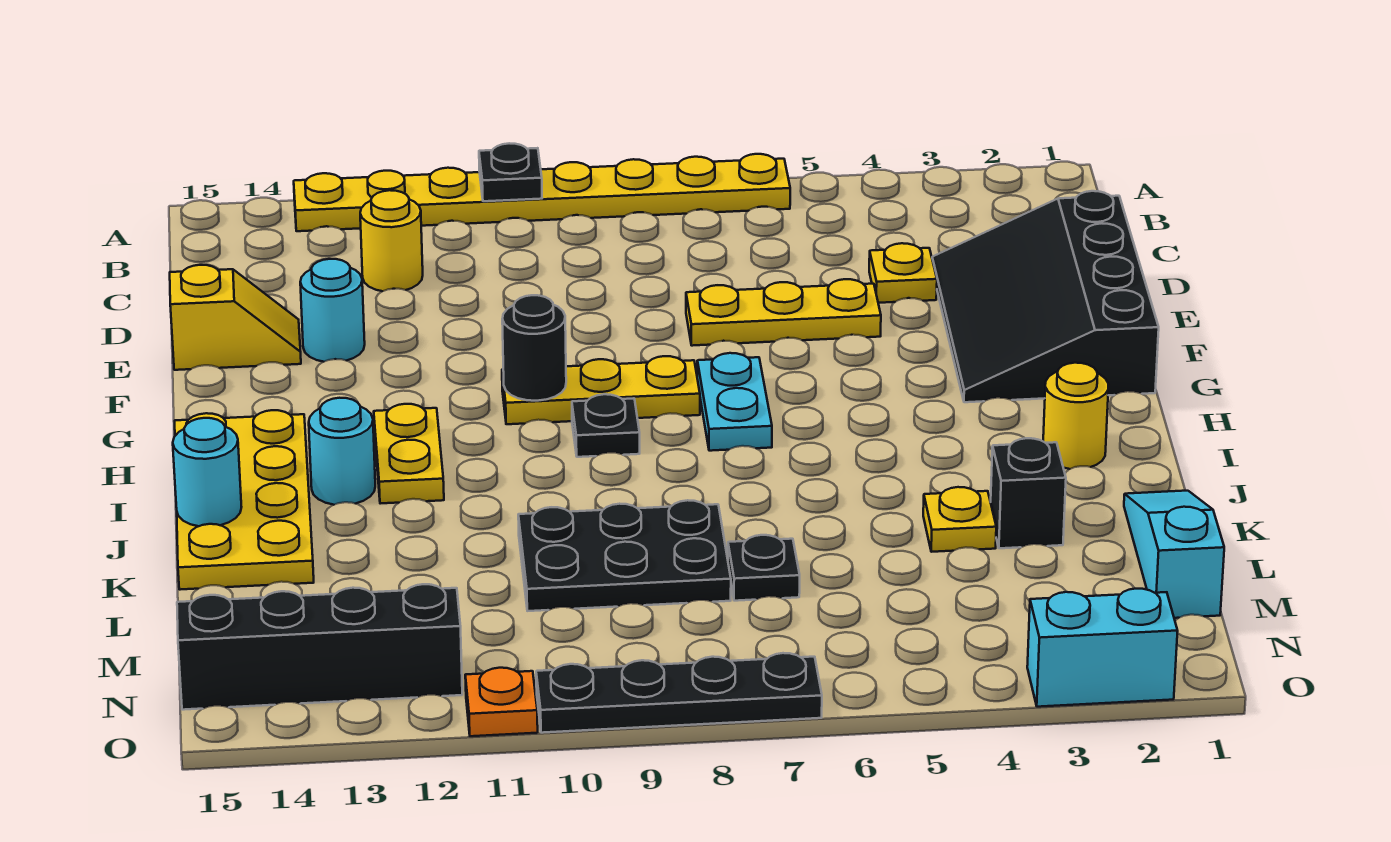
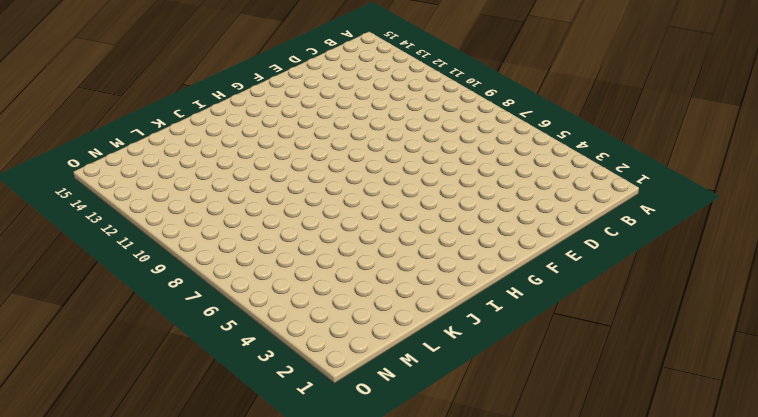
none -> yellow plate A6:A13 level 1
none -> yellow round brick C12 level 1
none -> black slope D1:G3 level 1 top 1

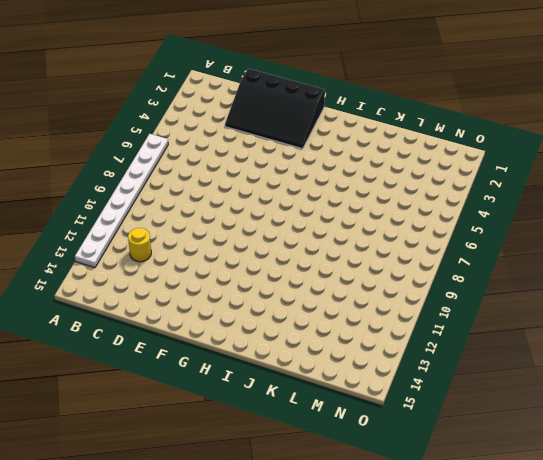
white plate A6:A13 level 1 -> yellow plate A6:A13 level 1
none -> yellow plate D4 level 1
none -> yellow plate E5:E7 level 1
none -> cyan round brick E13 level 1

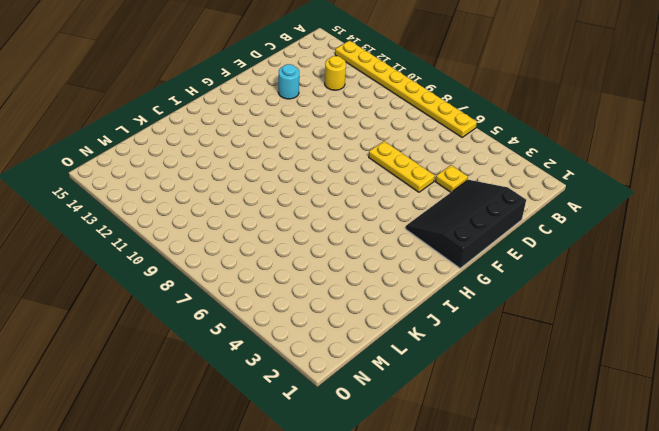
none -> yellow slope E14:E15 level 1 top 15
none -> cyan plate G7:H7 level 1
none -> yellow plate G8:G10 level 1

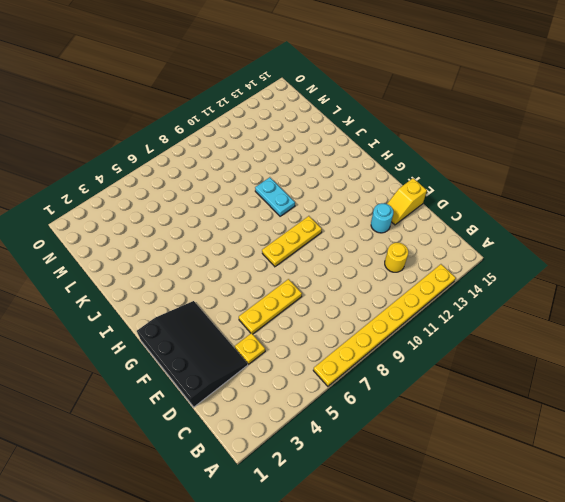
cyan plate I10:J10 level 1 -> cyan plate G7:H7 level 1
none -> black plate H9 level 1
none -> yellow plate H12:I12 level 1
none -> yellow plate H14:K15 level 1

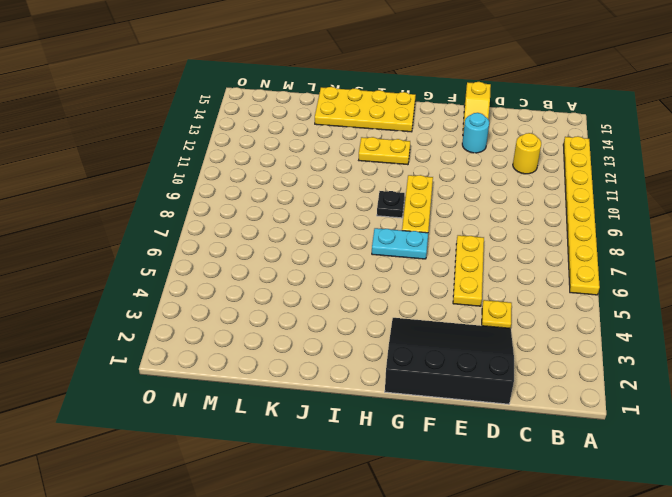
none -> yellow round brick I2 level 1
none -> cyan round brick I13 level 1
none -> cyan slope K1:M1 level 1 top M

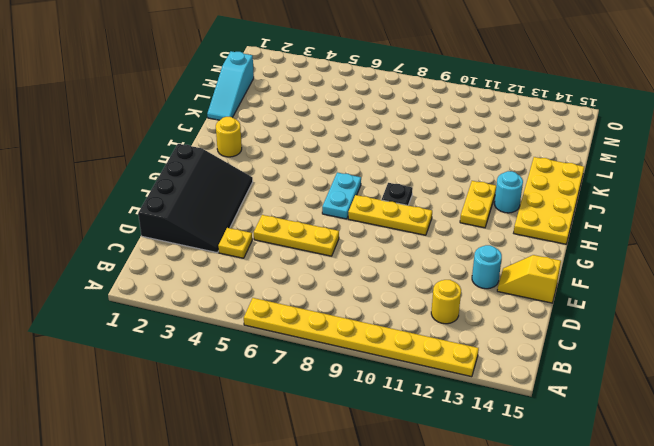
none -> black brick K3 level 1
none -> yellow plate K4 level 1
none -> black plate K8:L10 level 1

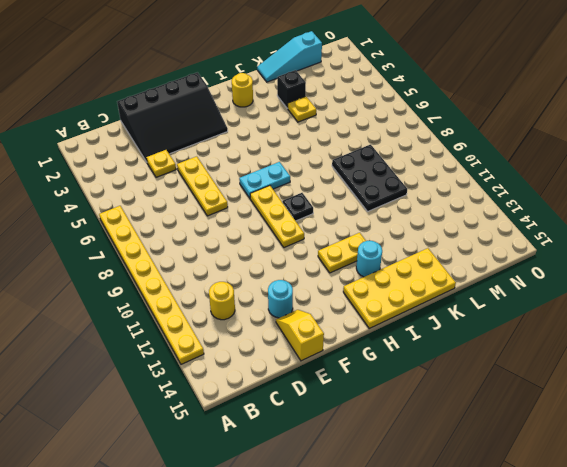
none -> black plate L7 level 1
none -> black brick N12:N15 level 1
none -> cyan brick O2:O3 level 1

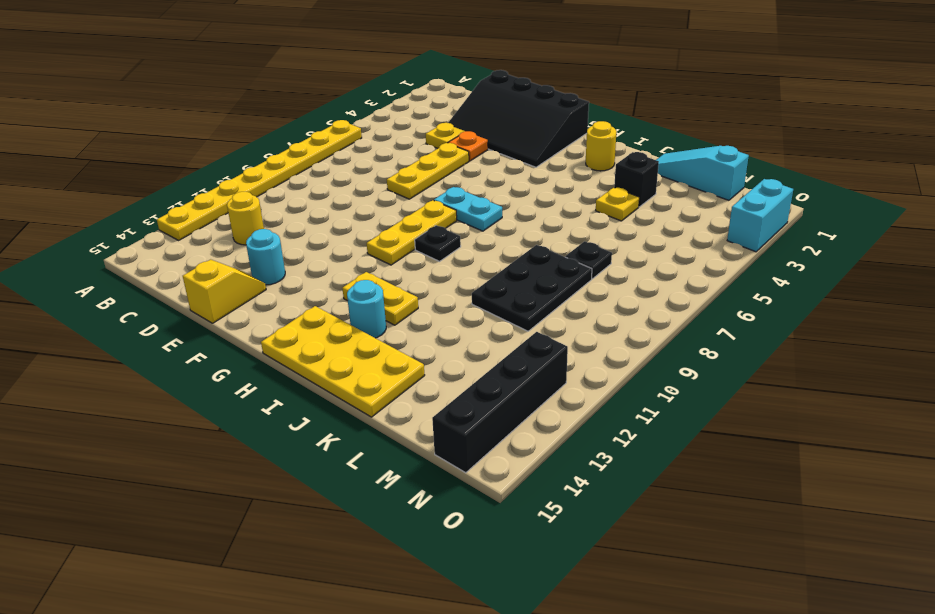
orange plate E4 level 1 -> orange plate O11 level 1
none -> black plate O7:O10 level 1
none -> black plate A10 level 2
none -> black round brick G10 level 2

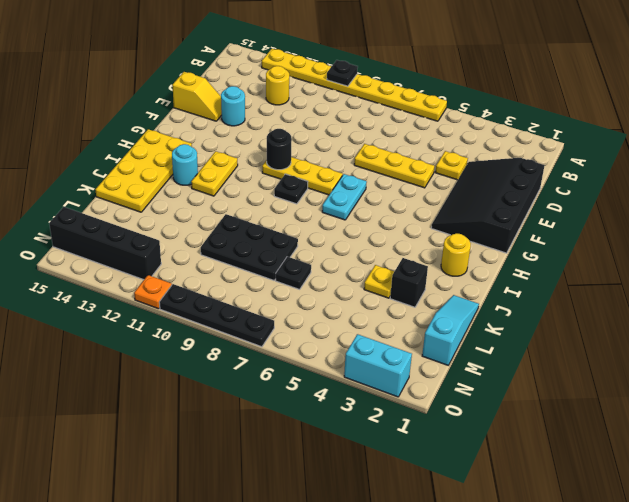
none -> cyan round brick J15 level 2

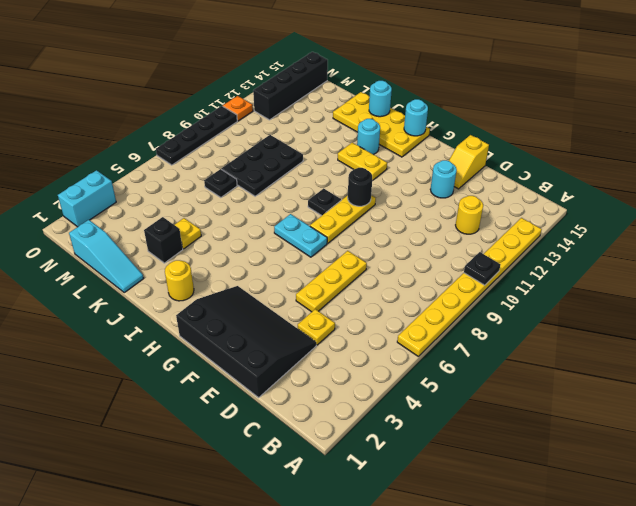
cyan round brick H15 level 2 -> none

